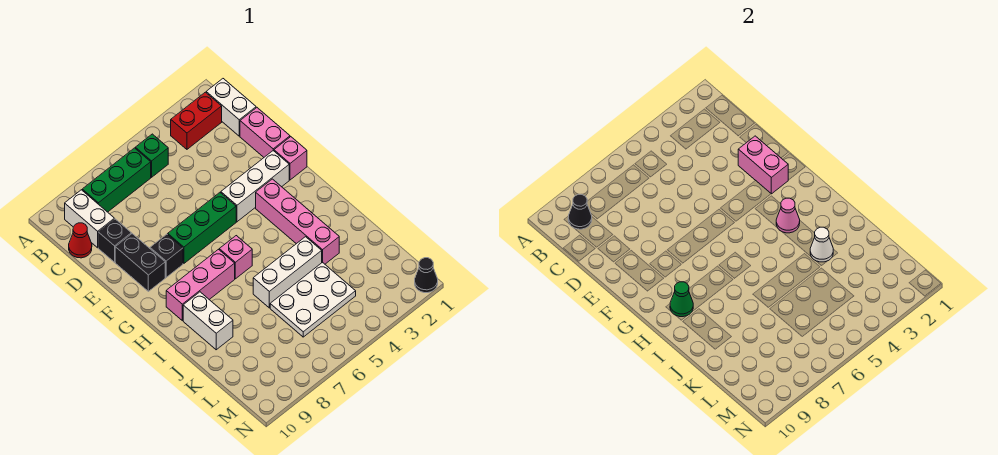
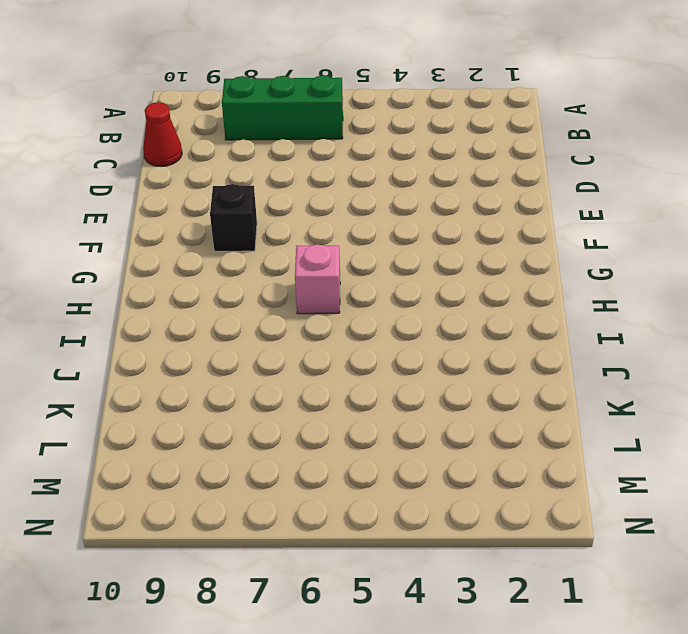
none -> white brick B1:C1 level 1
none -> red brick B2:B3 level 1
none -> green brick B5 level 1

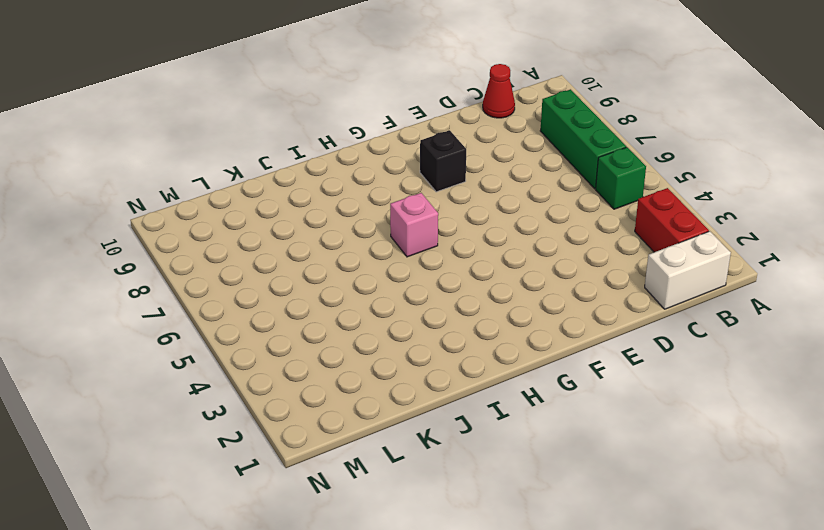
none -> white brick B9:C9 level 1
none -> pink brick D1:E1 level 1
none -> black brick D9 level 1

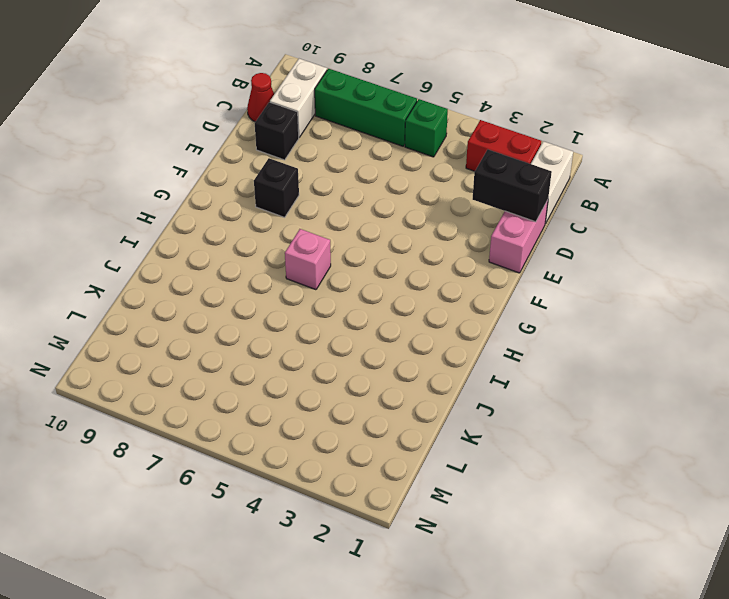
black brick D1:D2 level 2 -> black brick E9:F9 level 1
none -> pink brick F1 level 1
none -> white brick F2:F4 level 1
none -> green brick F5:F7 level 1

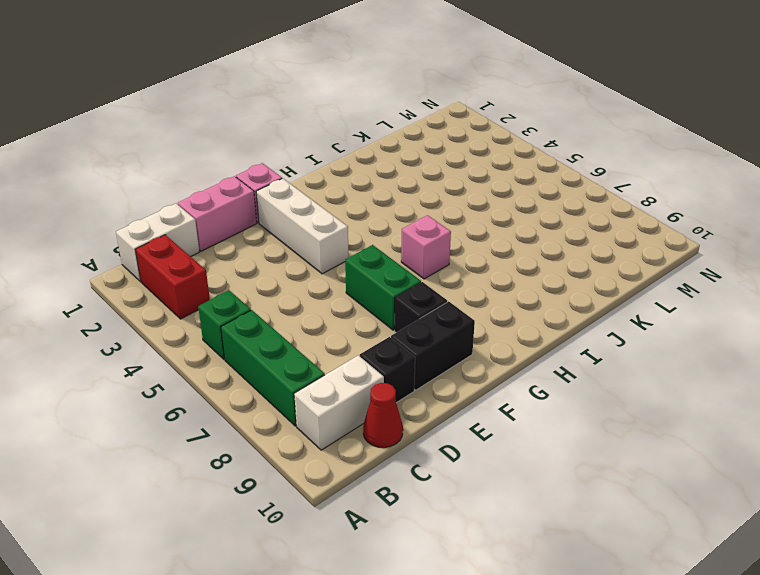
green brick F6:F7 level 1 -> green brick F5:F7 level 1
none -> pink brick G3:J3 level 1
none -> pink brick H7:H9 level 1
none -> white brick I9:J9 level 1

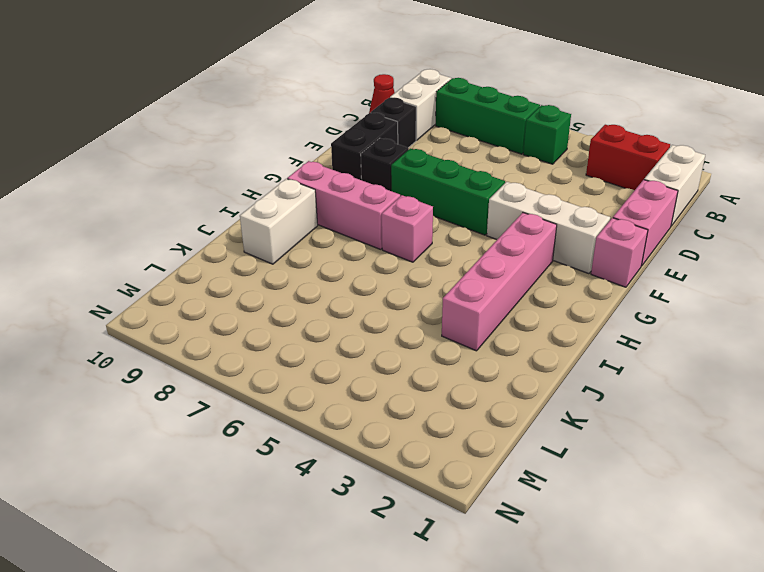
none -> white brick J4:J6 level 1
none -> white plate K4:L6 level 1
none -> black cone N1 level 1

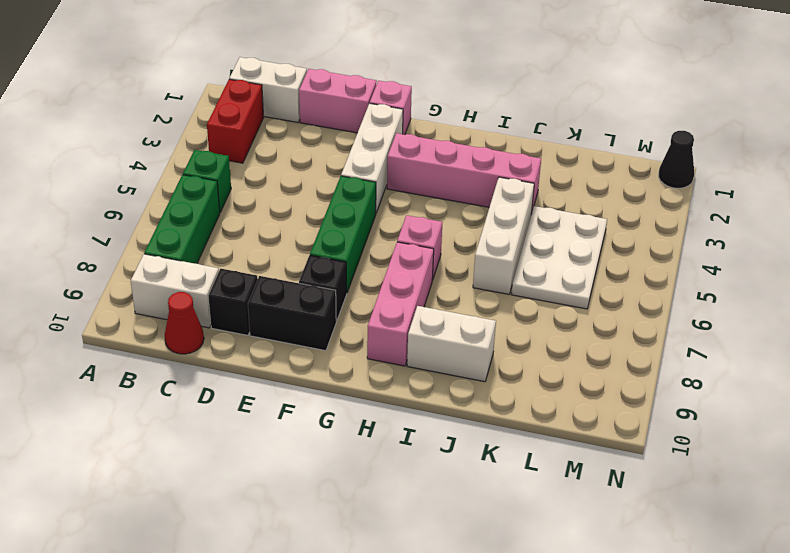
none -> black cone B9 level 2
none -> pink brick E2:F2 level 2
none -> pink cone H3 level 2

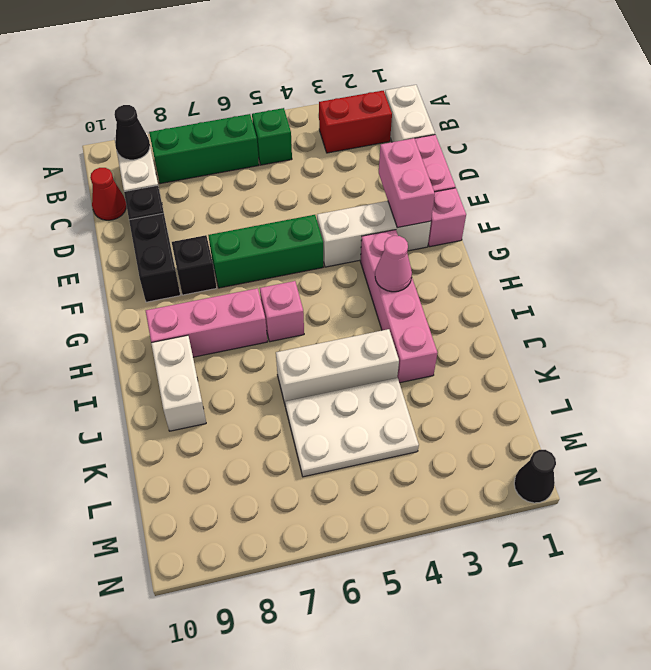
none -> green cone H9 level 2
none -> white cone J3 level 2

